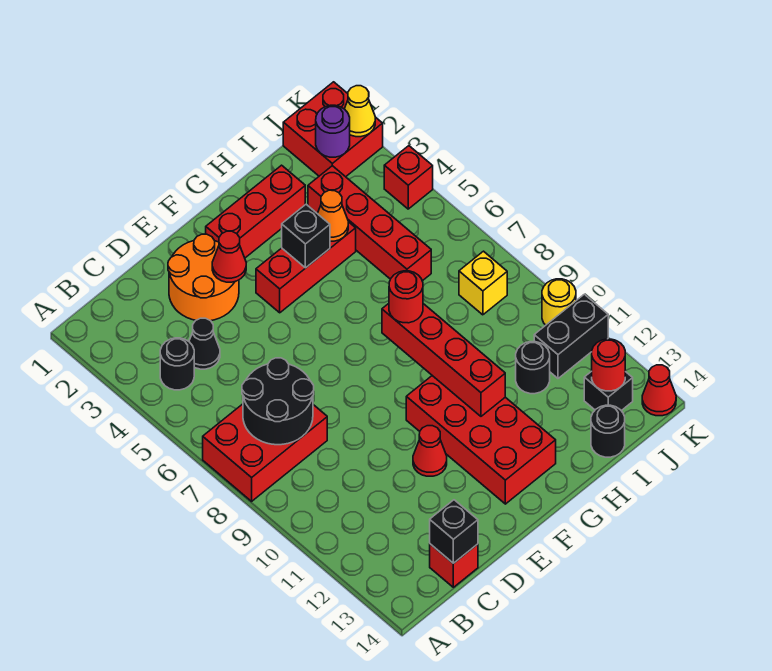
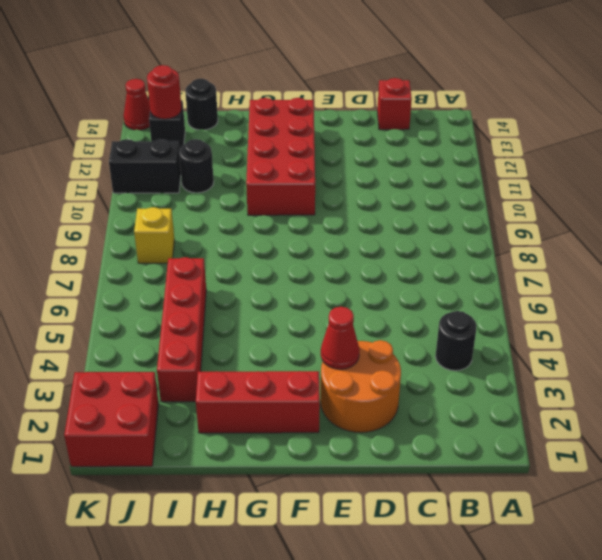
none -> red brick A7:C8 level 1
none -> black cone C4 level 1
none -> red cone E11 level 1

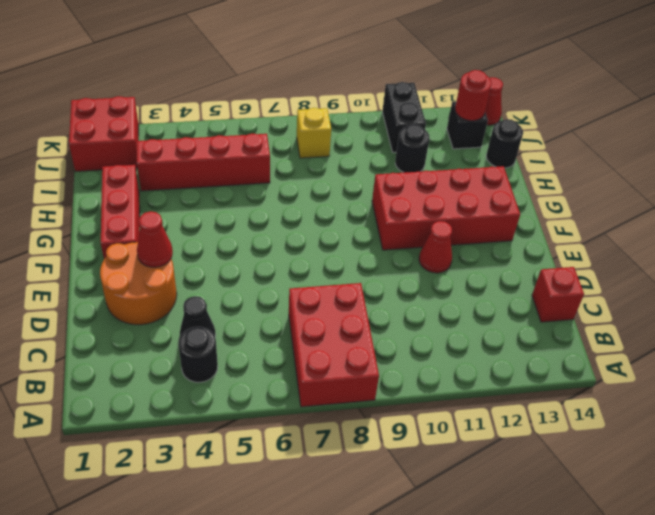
none -> red brick F4:H4 level 1
none -> red brick K4 level 1
none -> yellow round brick K10 level 1

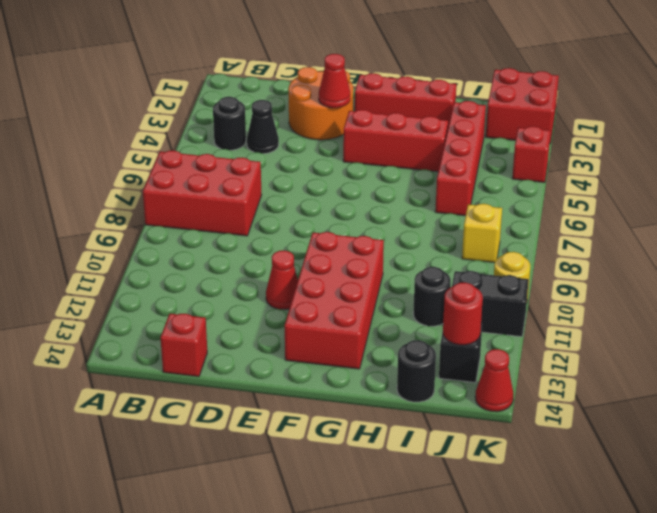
none -> black round brick B7:C8 level 2
none -> black brick C14 level 2
none -> black brick G4 level 2

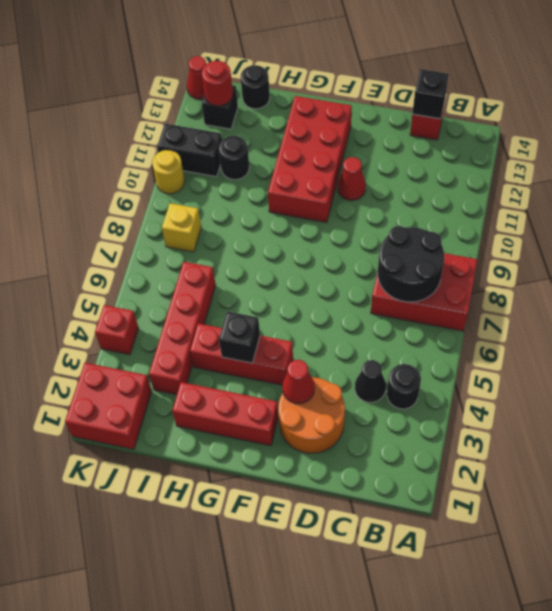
none -> red brick G8:G11 level 2
none -> orange cone H4 level 2
none -> purple round brick J2 level 2

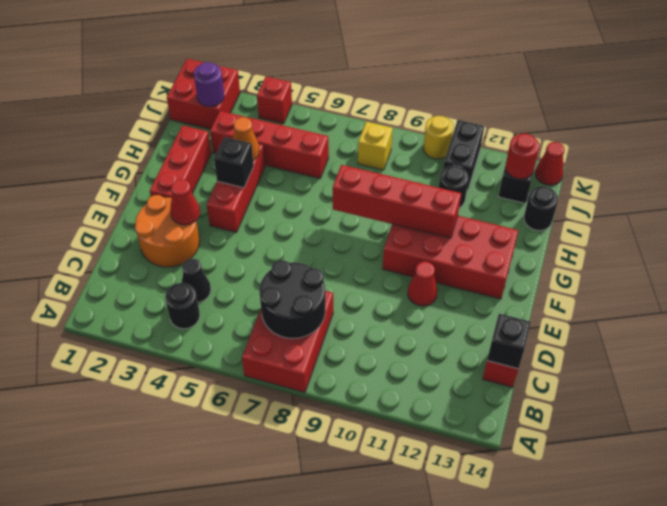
none -> yellow cone K2 level 2
none -> red round brick G8 level 3

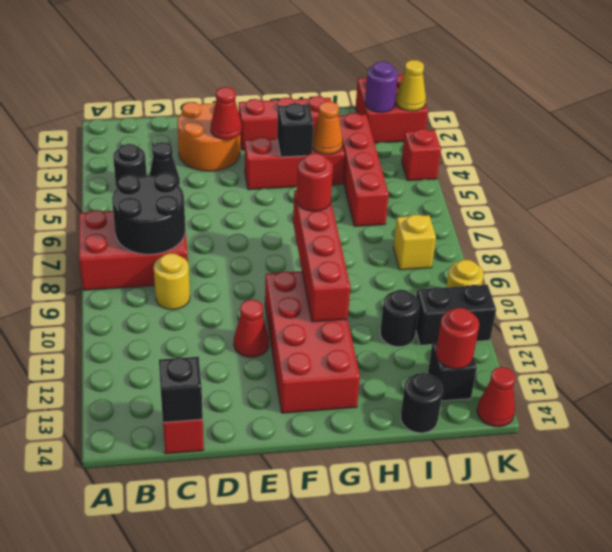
yellow round brick C9 level 1 -> none

